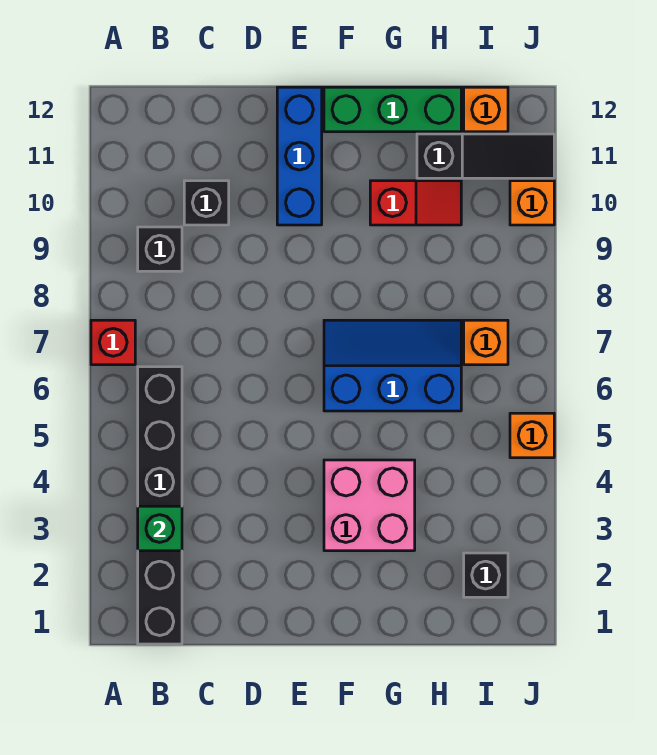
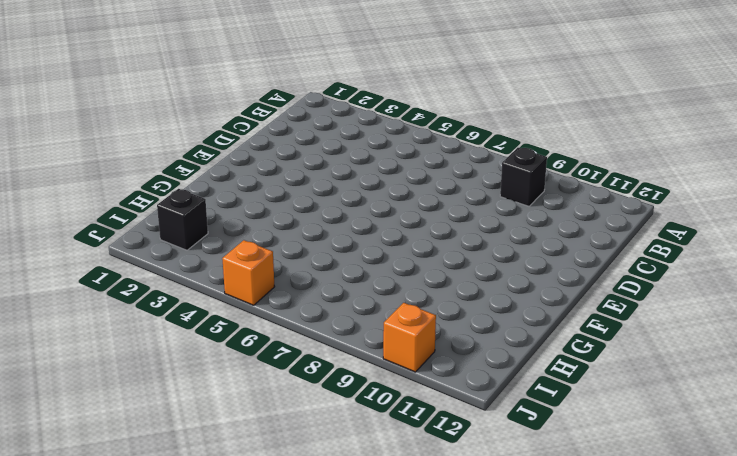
none -> red brick A7 level 1
none -> black brick B1:B6 level 1
none -> black brick C10 level 1

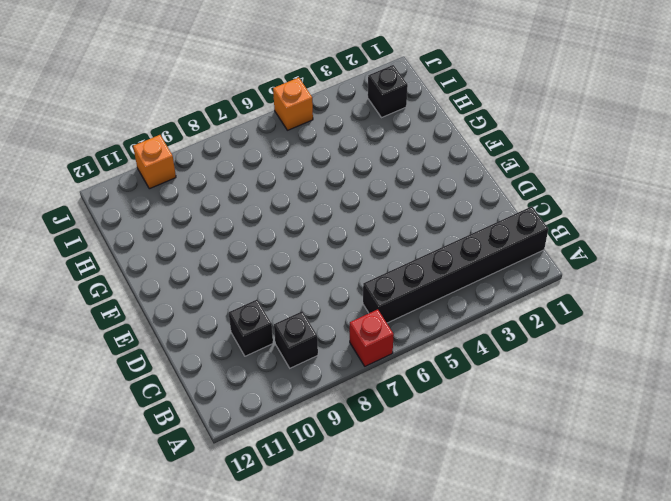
none -> blue brick E10:E12 level 1
none -> pink brick F3:G4 level 1
none -> blue slope F6:H7 level 1 top 6

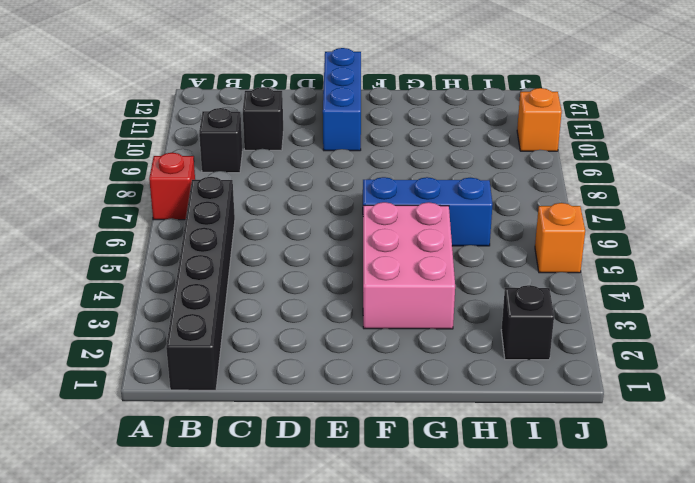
pink brick F3:G5 level 1 -> pink brick F3:G4 level 1
none -> green brick F12:H12 level 1
none -> red slope G10:H10 level 1 top G
none -> black slope H11:J11 level 1 top H

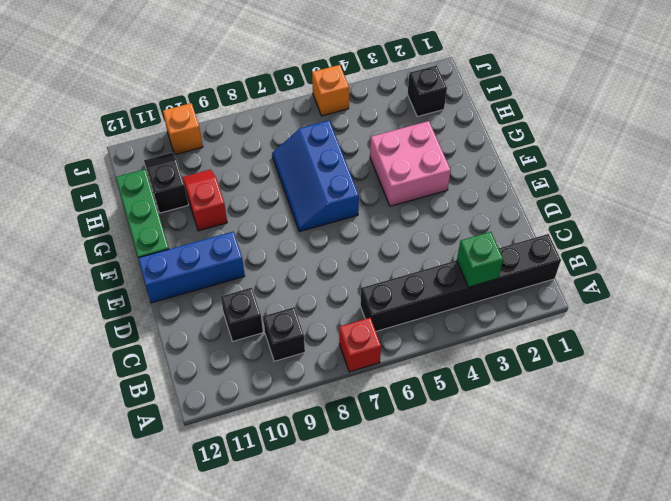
black slope H11:I11 level 1 top H -> black slope H11:J11 level 1 top H
none -> orange brick I7 level 1
none -> orange brick I12 level 1

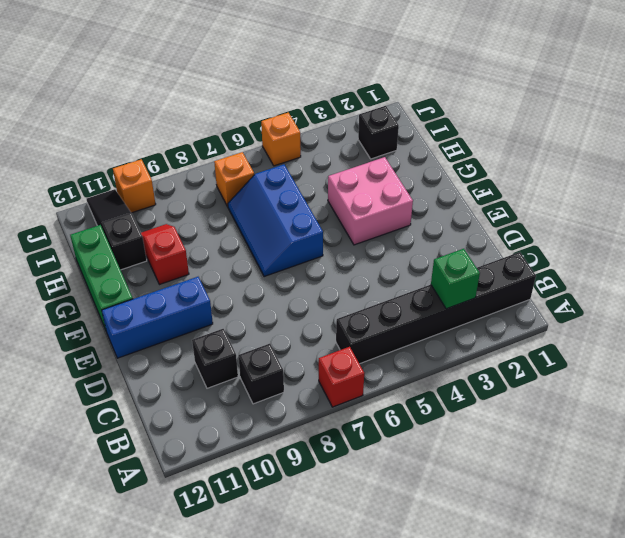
none -> orange brick I12 level 1

